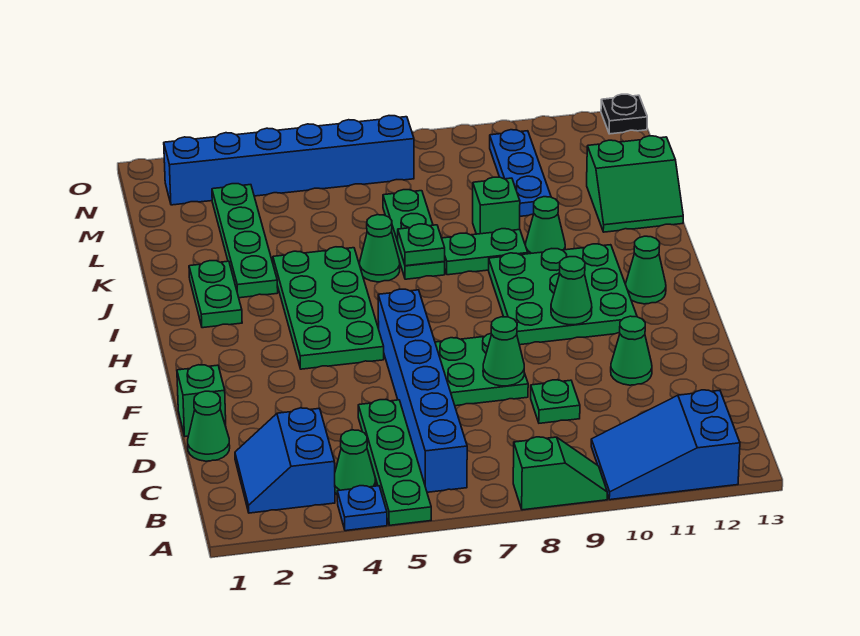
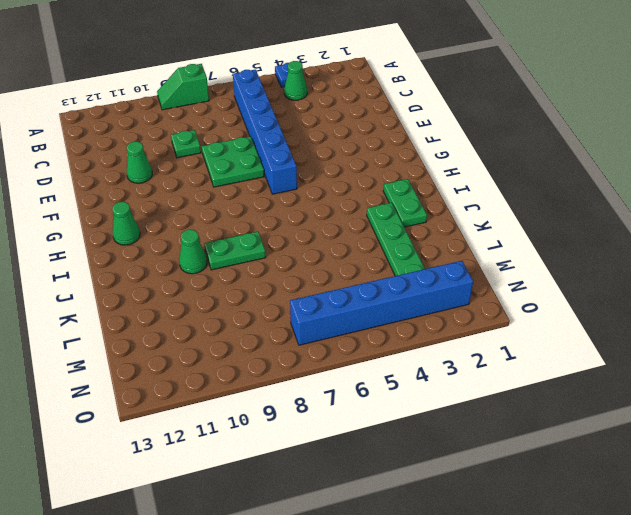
none -> green plate A5:D5 level 1
none -> blue slope A10:B12 level 1 top 12
none -> blue slope B2:C3 level 1 top 3

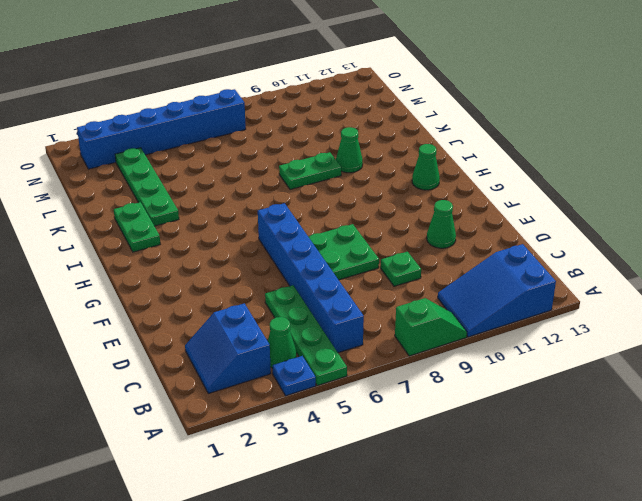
none -> green cone D1 level 1
none -> green brick E1 level 1
none -> green plate G4:J5 level 1

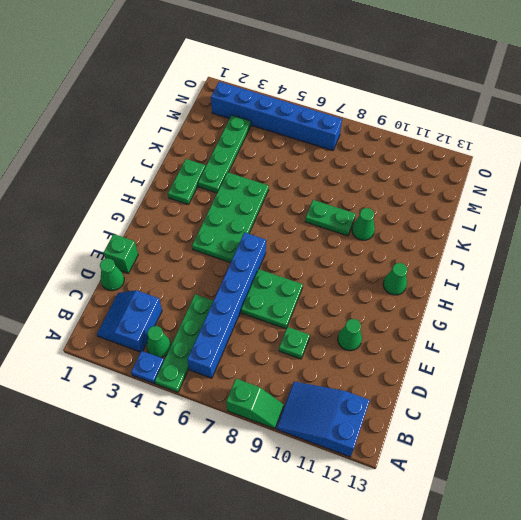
none -> green plate G9:I11 level 1
none -> green cone J6 level 1
none -> green plate J7:L7 level 1

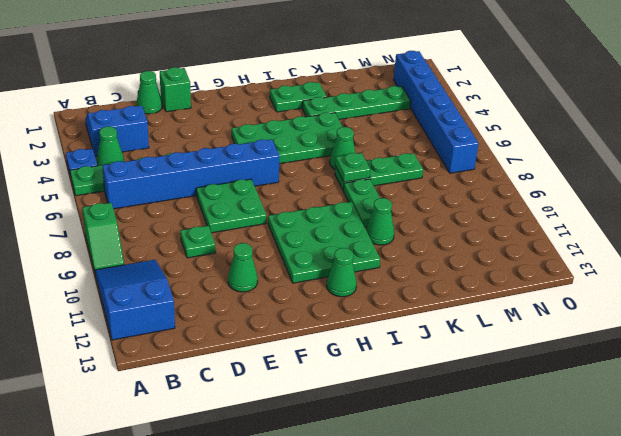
none -> green brick K9 level 1
none -> green slope K12:L13 level 1 top L
none -> blue plate L10:N10 level 1

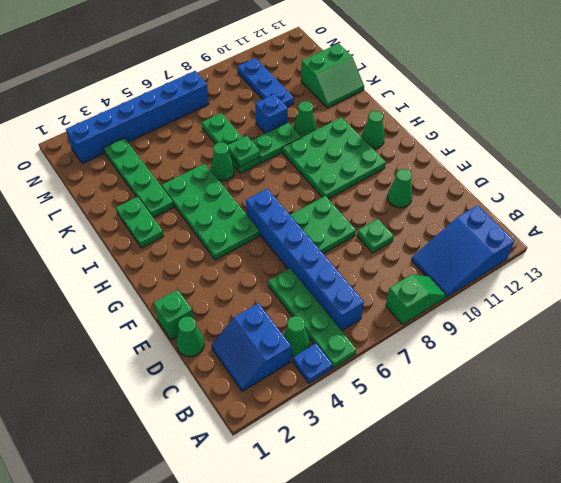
blue brick K9 level 1 -> green brick K9 level 1
none -> black plate O13 level 1
none -> green cone E8 level 2
none -> green cone G10 level 2

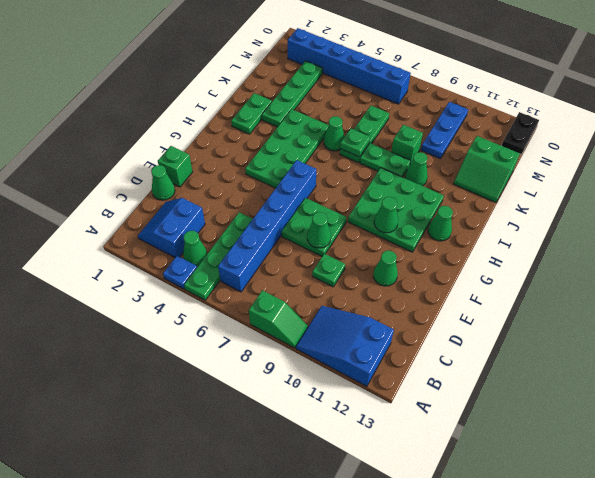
black plate N13:O13 level 1 -> black plate O13 level 1

